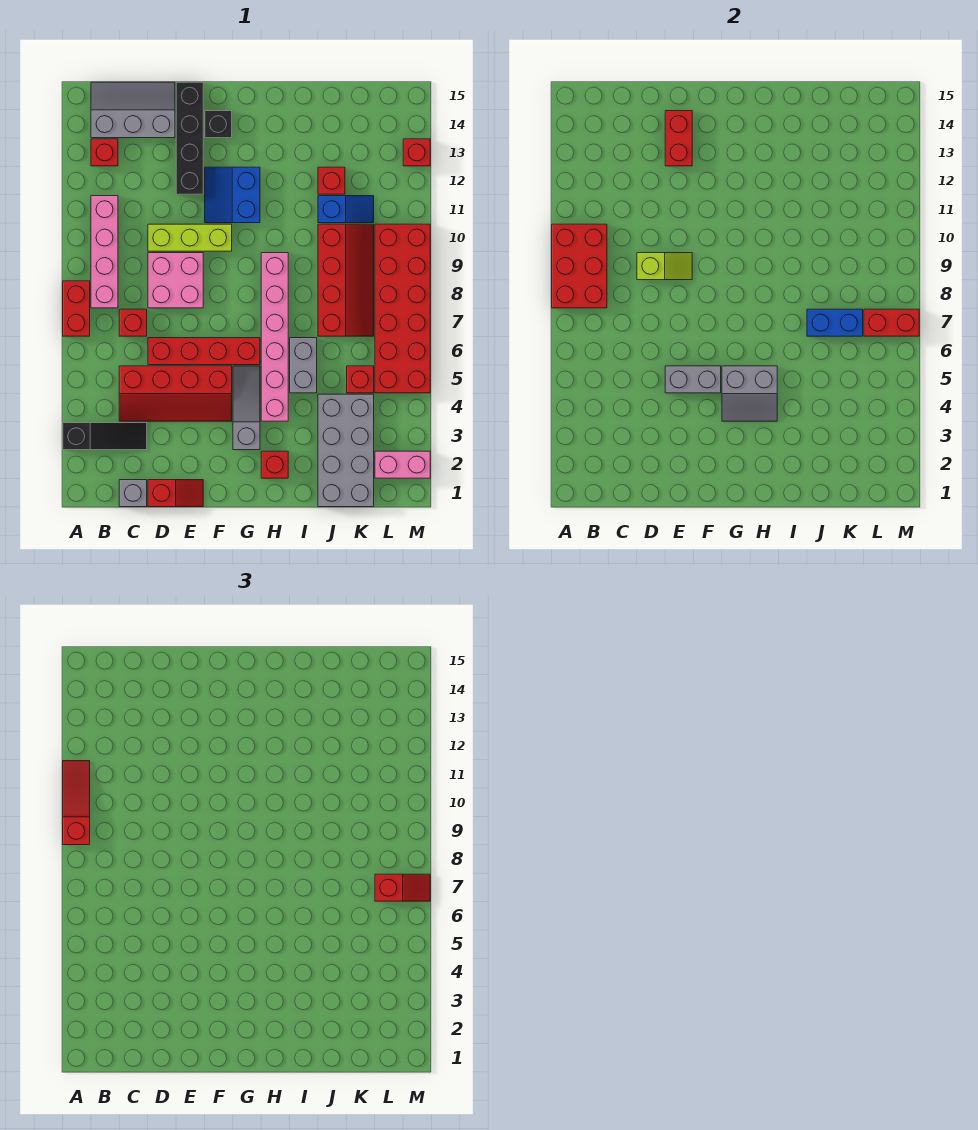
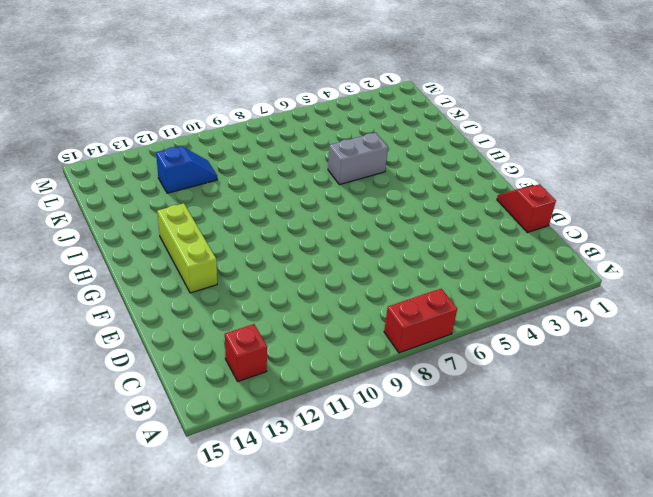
lime brick F13:H13 level 1 -> lime brick D10:F10 level 1
blue slope K11:K12 level 1 top 12 -> blue slope J11:K11 level 1 top J
none -> black slope A3:C3 level 1 top A
none -> pink brick B8:B11 level 1
none -> grey slope B14:D15 level 1 top 14
none -> grey brick C1 level 1

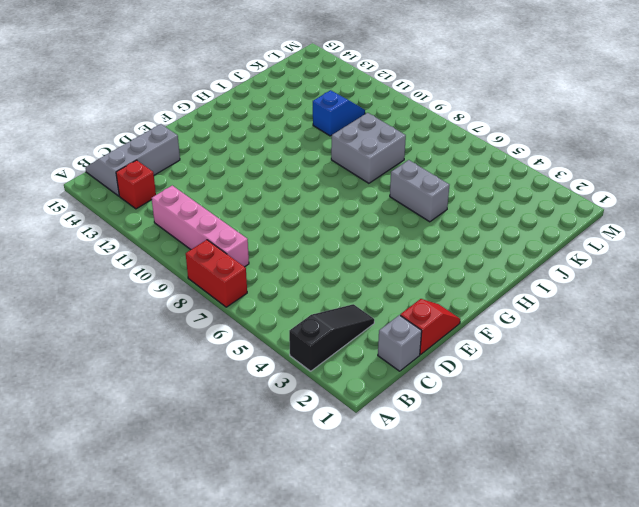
grey brick I8:J9 level 1 -> red slope J7:K10 level 1 top J
none -> red slope C4:F5 level 1 top 5
none -> red brick C7 level 1
none -> red brick D6:G6 level 1
none -> pink brick D8:E9 level 1

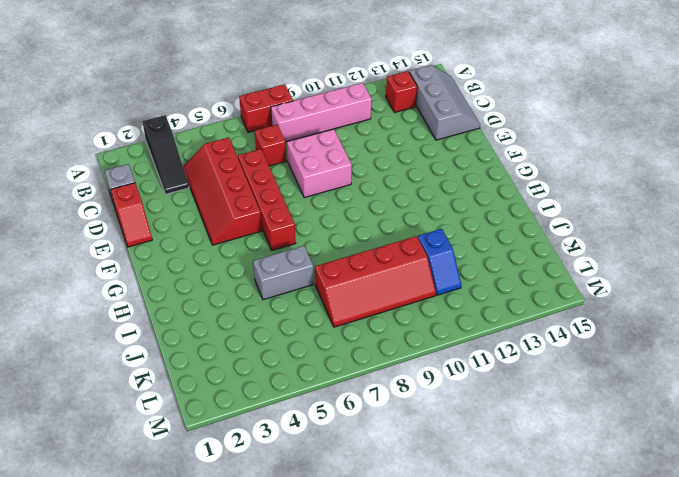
none -> lime brick D10:F10 level 1
none -> black brick E12:E15 level 1
none -> blue slope F11:G12 level 1 top G
none -> black brick F14 level 1

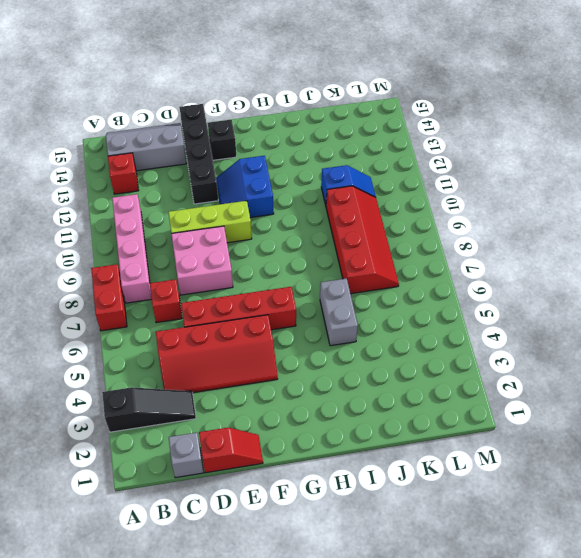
none -> grey slope G3:G5 level 1 top 3
none -> red brick H2 level 1
none -> pink brick H4:H9 level 1
none -> grey brick J1:K4 level 1

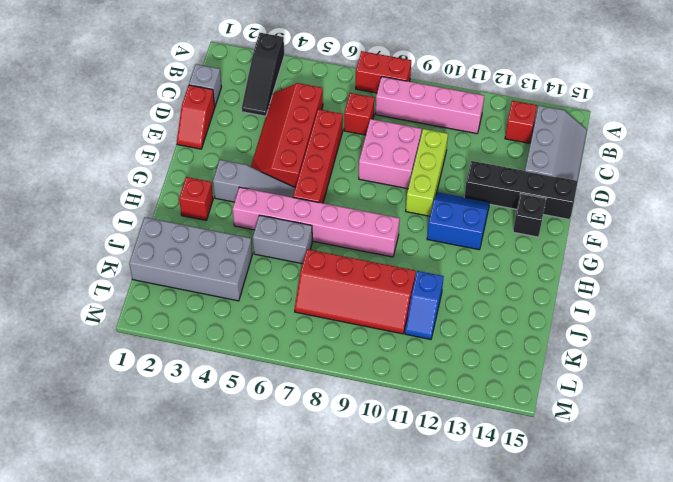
none -> red brick J12 level 1
none -> red brick K5 level 1
none -> pink brick L2:M2 level 1
none -> red brick L5:M10 level 1

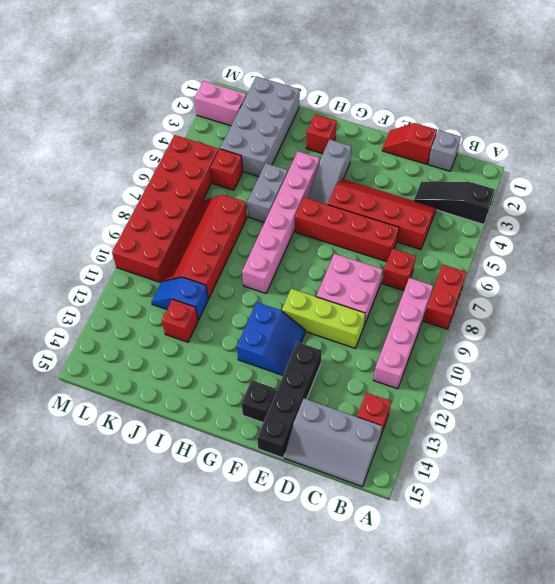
none -> red brick M13 level 1
none -> red brick A8:B10 level 2
none -> lime slope D9:E9 level 2 top D
none -> grey brick E5:F5 level 2

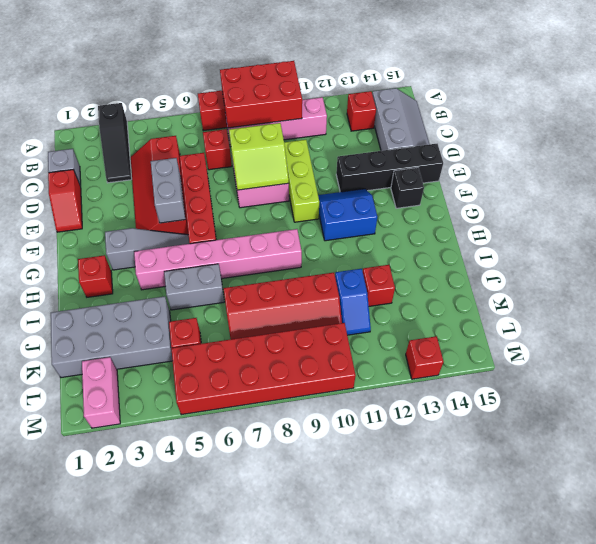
lime slope D8:E9 level 2 top D -> lime slope D9:E9 level 2 top D
none -> red brick E13:E14 level 2
none -> grey slope G4:H5 level 2 top 5
none -> blue brick J7:K7 level 2
none -> red brick L7:M7 level 2

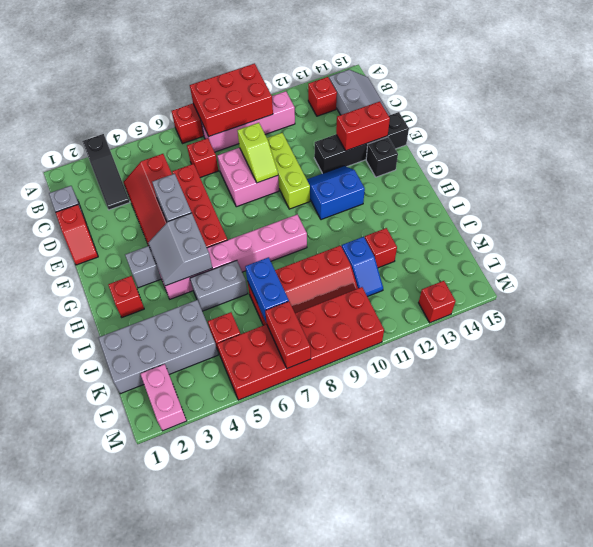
none -> red slope A9:A11 level 3 top 9
none -> red slope L7:M7 level 3 top L

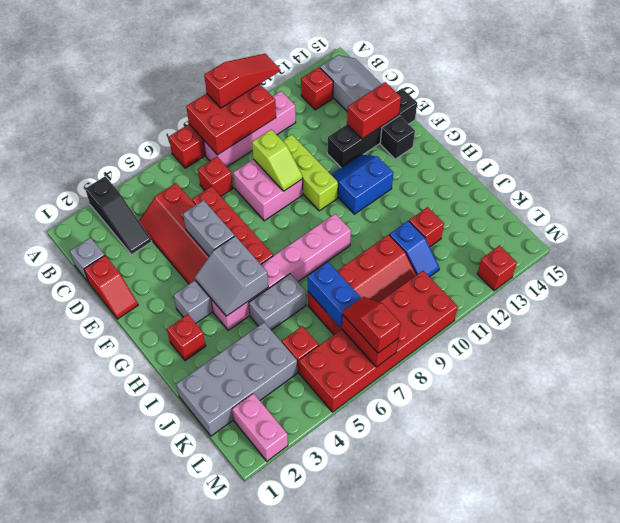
red slope L7:M7 level 3 top M -> red slope L7:M7 level 3 top L

